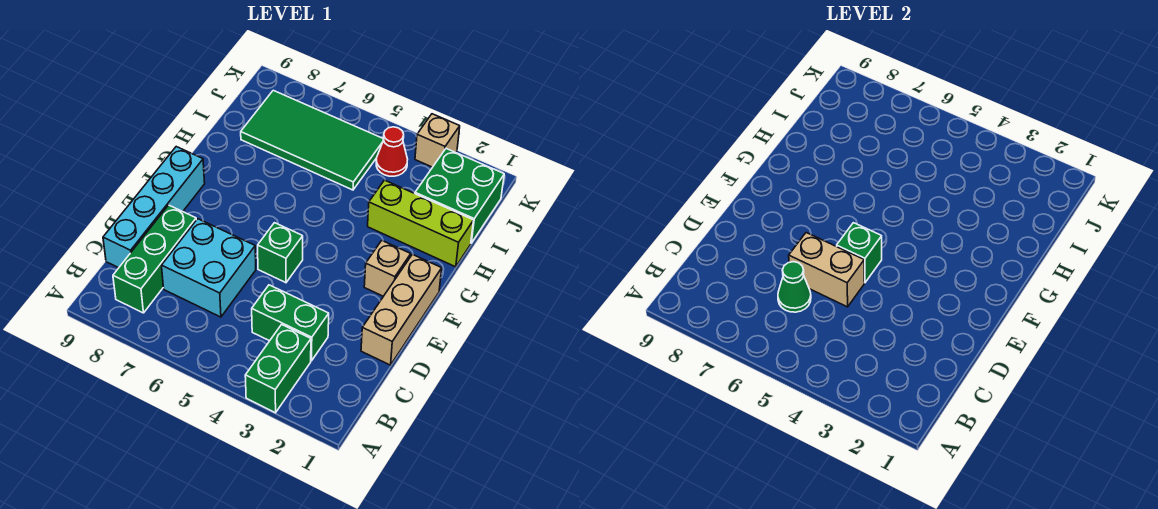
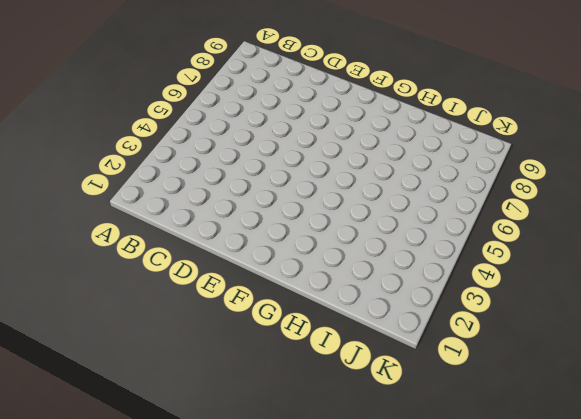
none -> green brick A3:B3 level 1
none -> green brick B8:D8 level 1
none -> green brick C3:C4 level 1

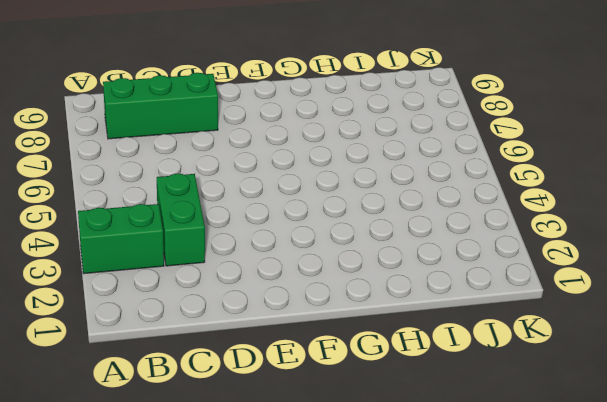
none -> cyan brick C6:D7 level 1
none -> cyan brick C9:F9 level 1
none -> tan brick D1:F1 level 1

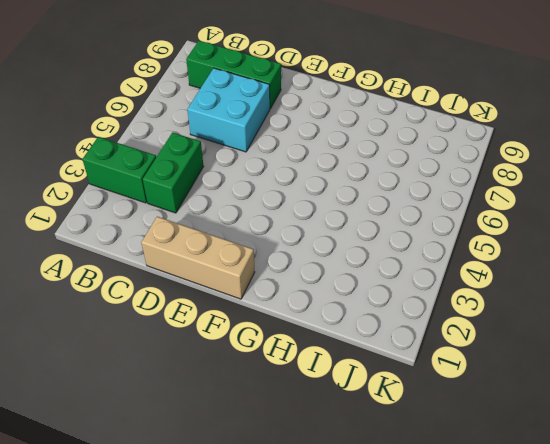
none -> cyan brick C9:F9 level 1
none -> green brick E5 level 1
none -> tan brick F2 level 1

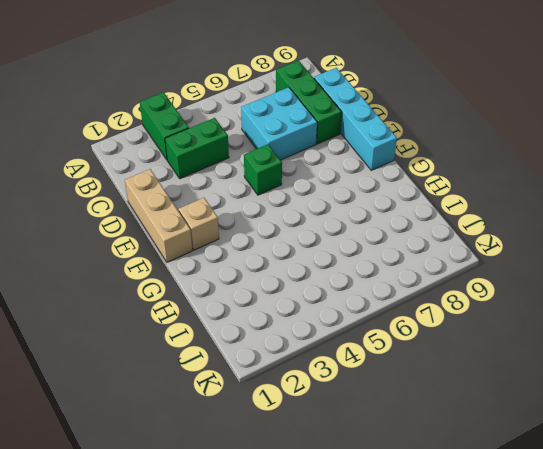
none -> lime brick H1:H3 level 1
none -> green brick I1:J2 level 1
none -> green tile I5:J8 level 1

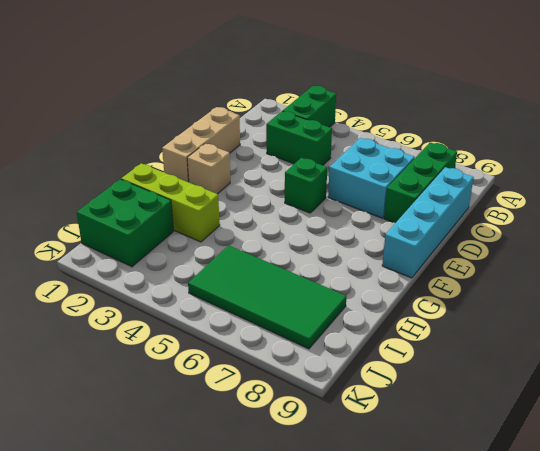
none -> red cone J4 level 1
none -> tan brick K3 level 1
none -> green cone C6 level 2

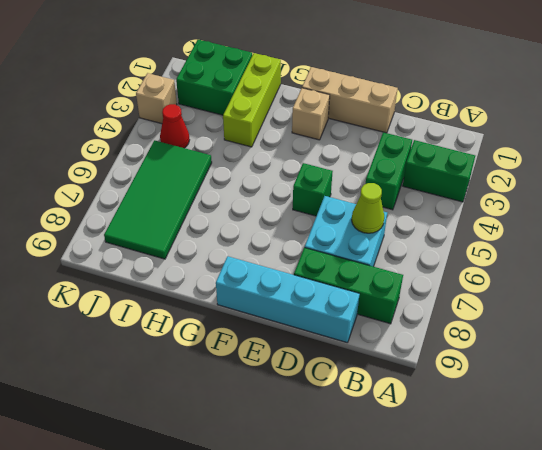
lime cone C6 level 2 -> green cone C6 level 2
none -> tan brick D5:D6 level 2
none -> green brick E5 level 2

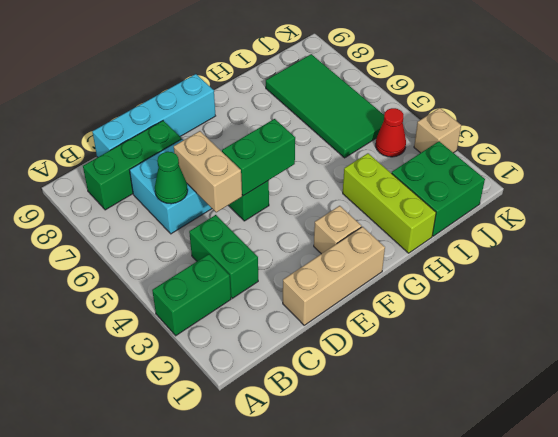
green brick E5:F5 level 2 -> green brick E5 level 2

